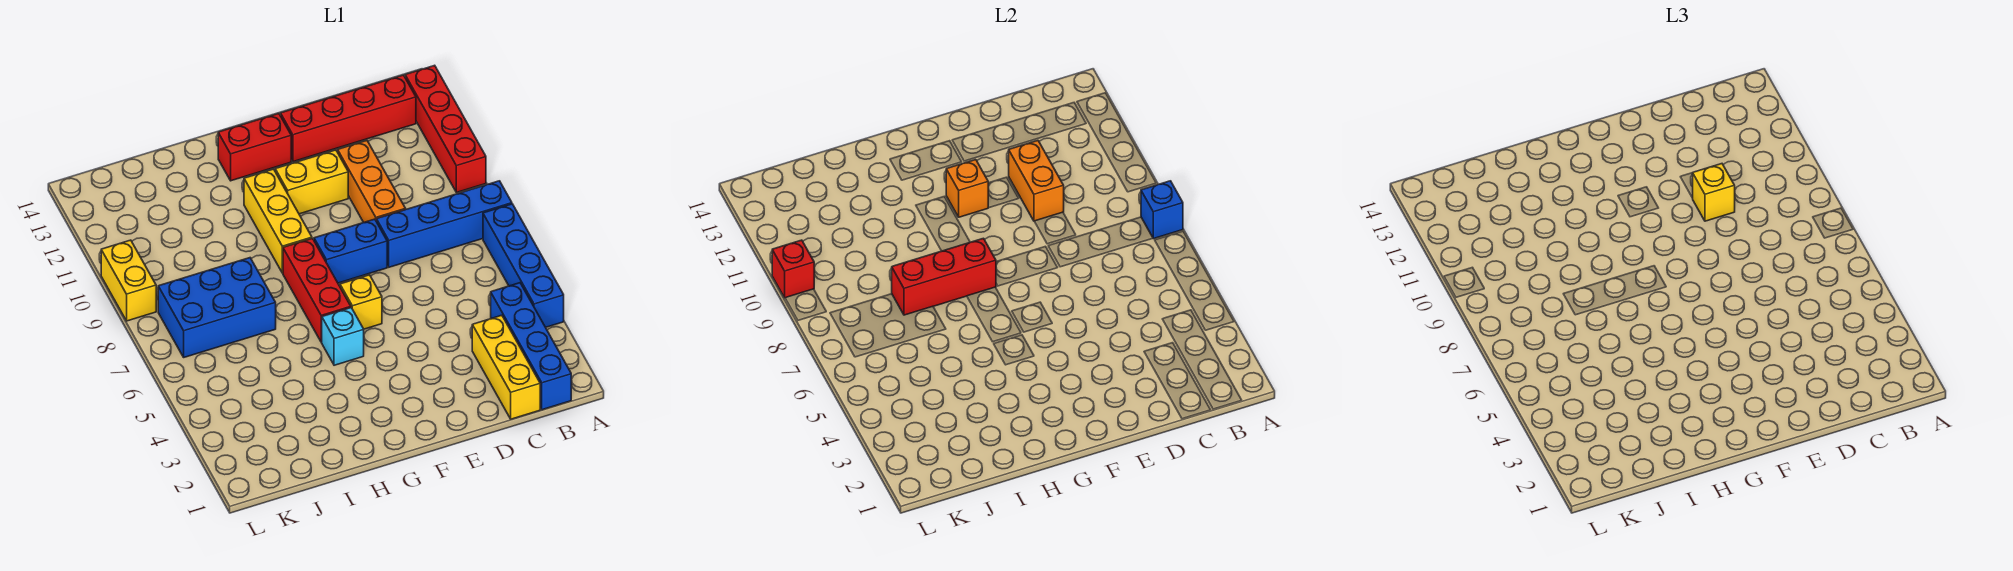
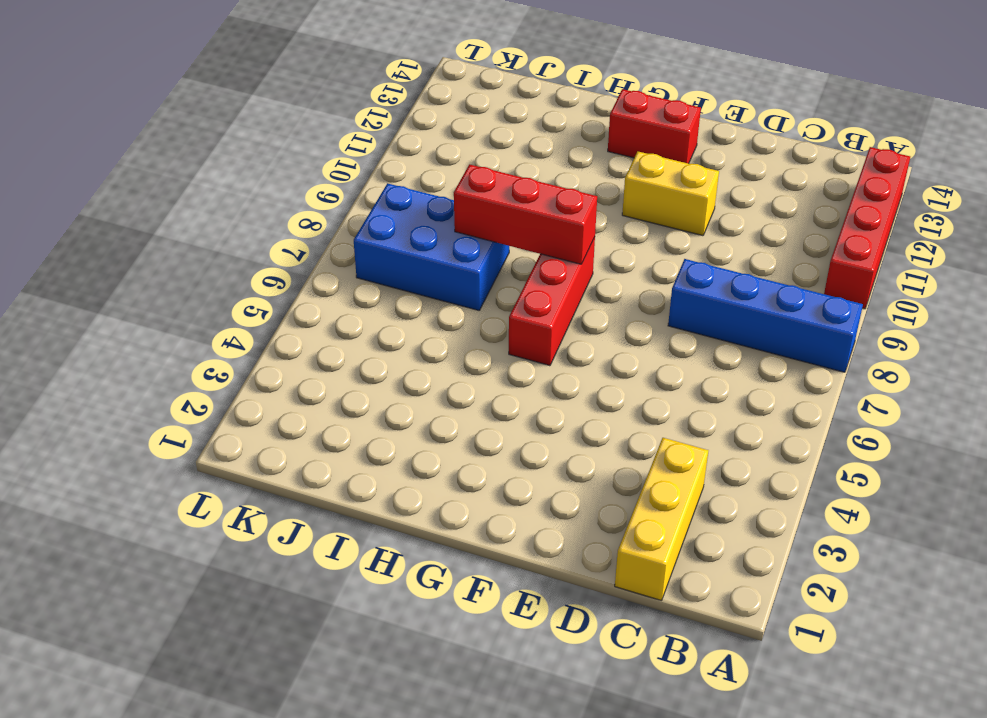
none -> blue brick A4:A7 level 1
none -> blue brick B1:B4 level 1
none -> red brick B13:E13 level 1

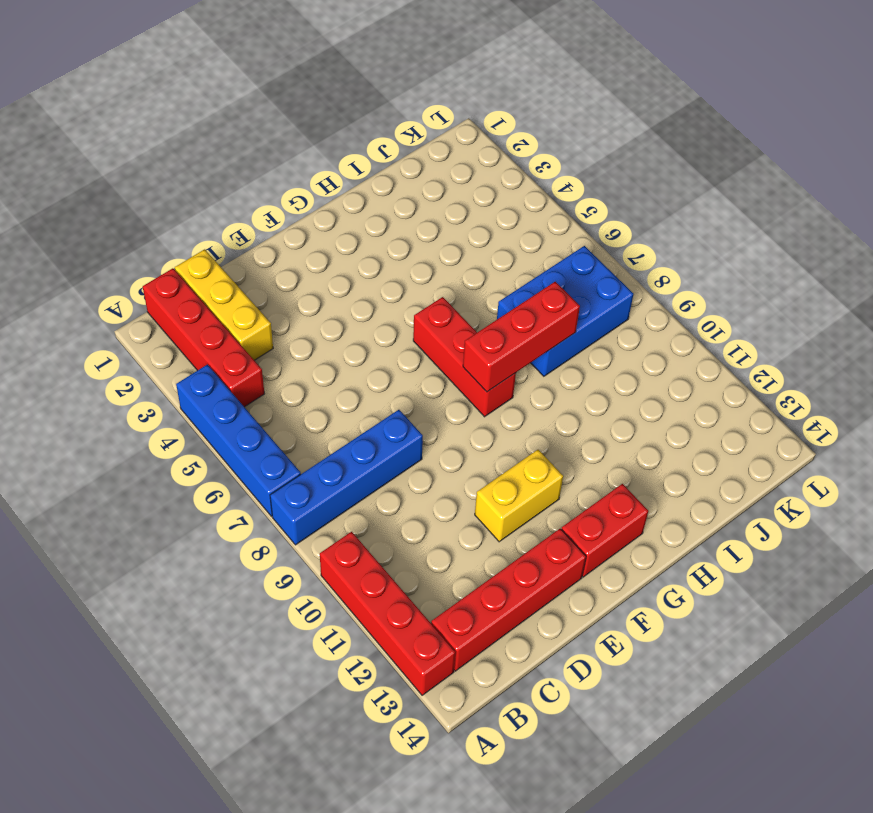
red brick B1:B4 level 1 -> blue brick B1:B4 level 1
none -> orange brick D9:D11 level 1
none -> blue brick E8:F8 level 1
none -> yellow brick F6 level 1

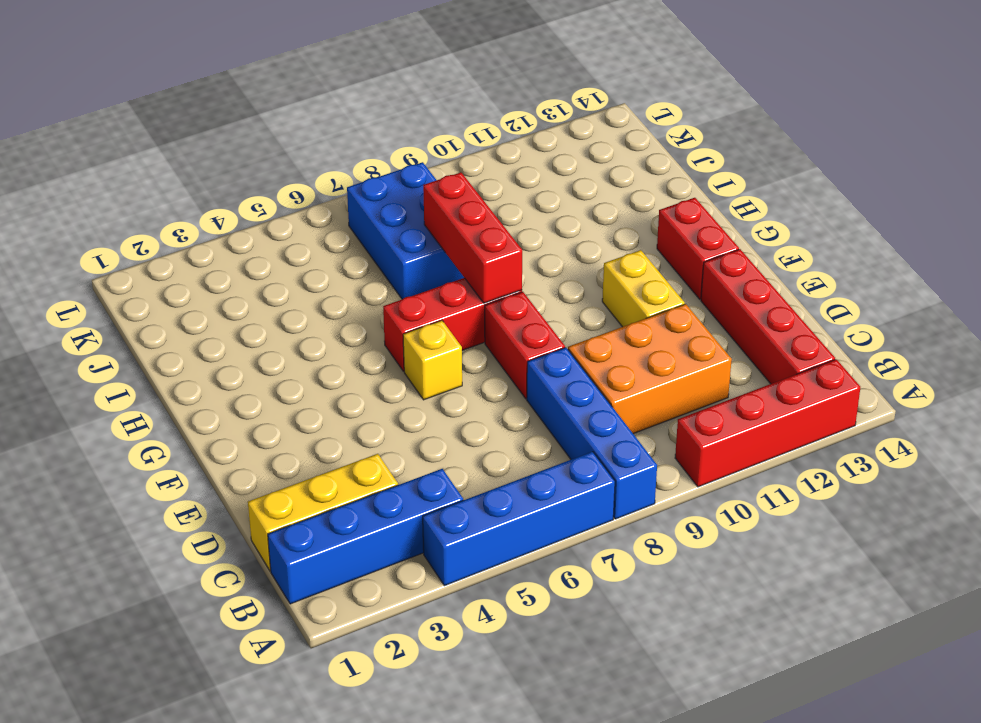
orange brick C9:D11 level 1 -> orange brick D9:D11 level 1
red brick E8:F8 level 1 -> blue brick E8:F8 level 1
none -> cyan brick G5 level 1
none -> yellow brick G9:G11 level 1
none -> yellow brick L9:L10 level 1

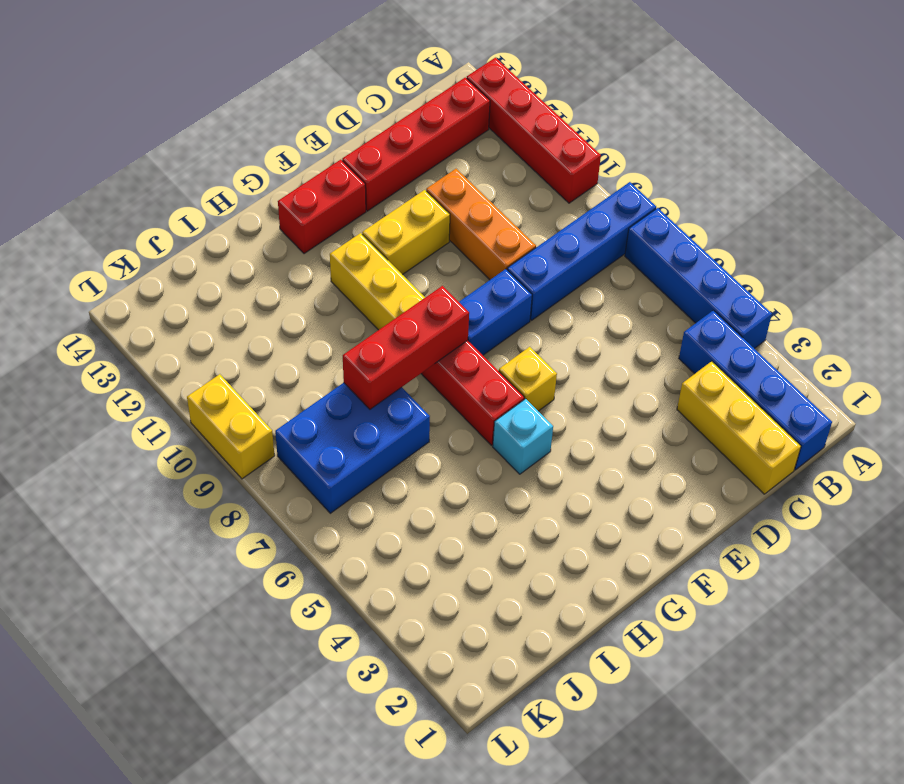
none -> blue brick A8 level 2
none -> orange brick D10:D11 level 2
none -> orange brick F11 level 2

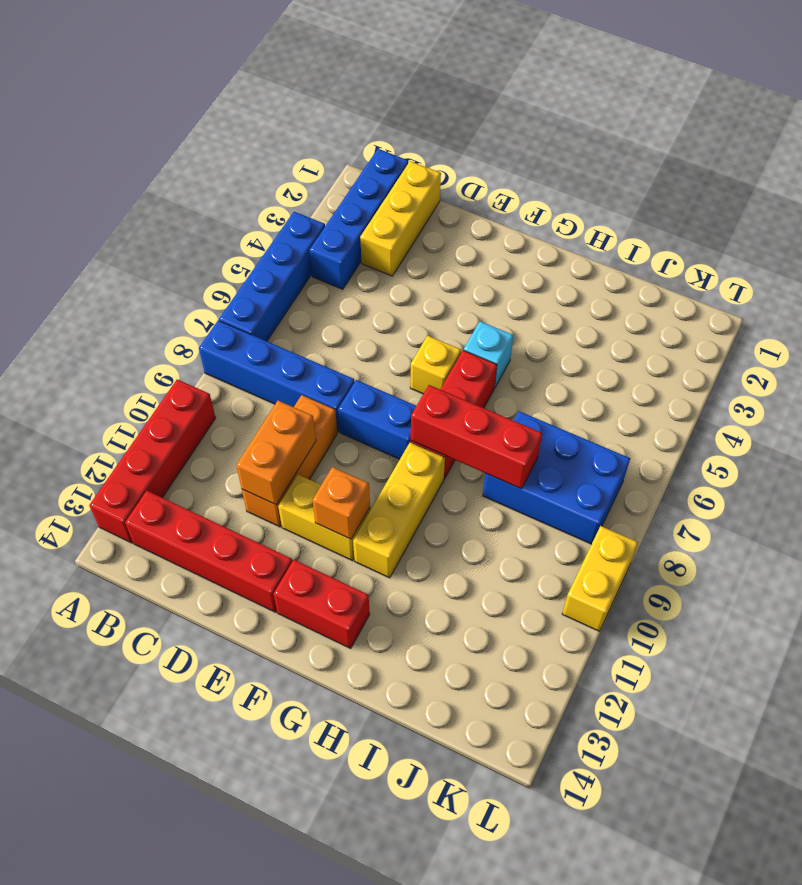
none -> blue brick A8 level 2
none -> red brick L10 level 2
none -> yellow brick D10 level 3

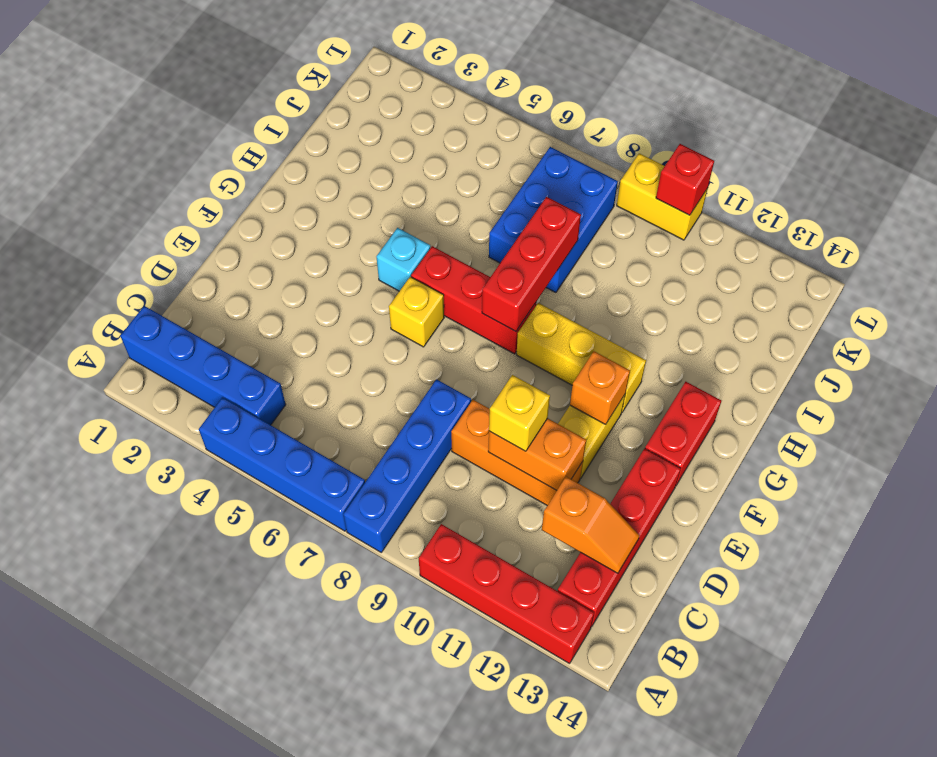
orange slope C12:C13 level 2 top 12 -> none
none -> yellow brick C1:C3 level 1
none -> blue brick E8:F8 level 1
none -> blue brick A8 level 2

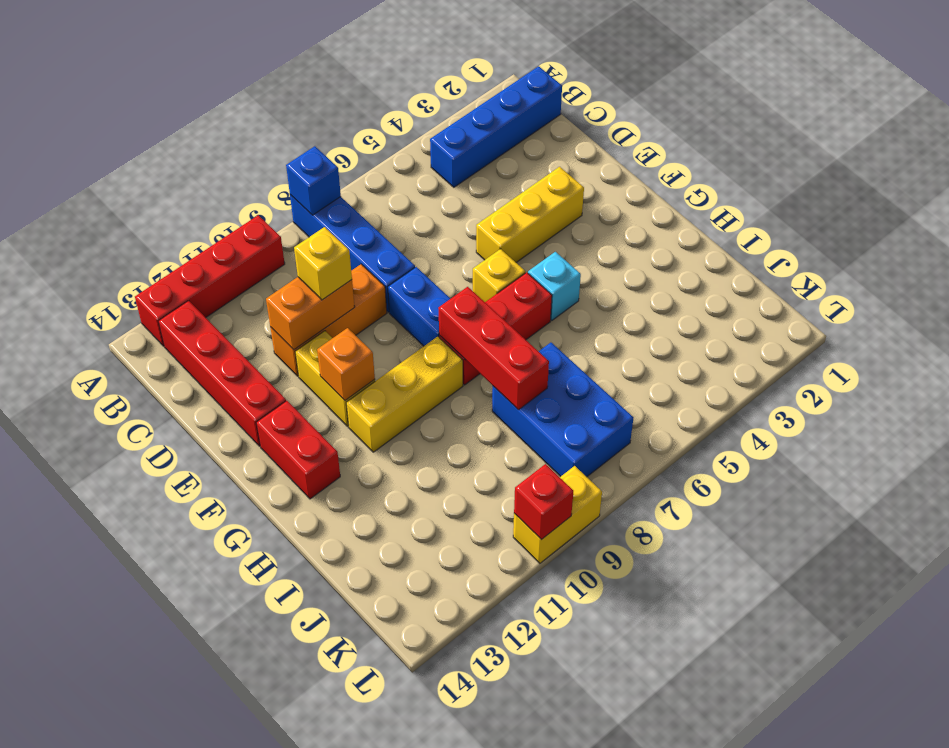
yellow brick E3:E5 level 1 -> yellow brick C1:C3 level 1
none -> blue brick A4:A7 level 1

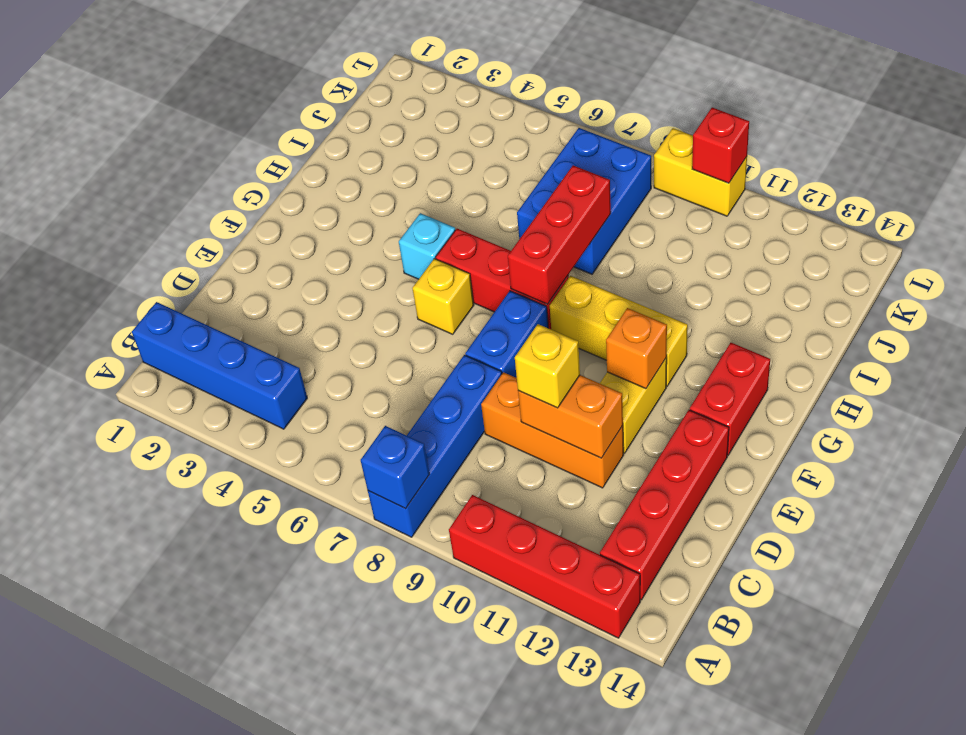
none -> blue brick A4:A7 level 1
none -> yellow brick C1:C3 level 1

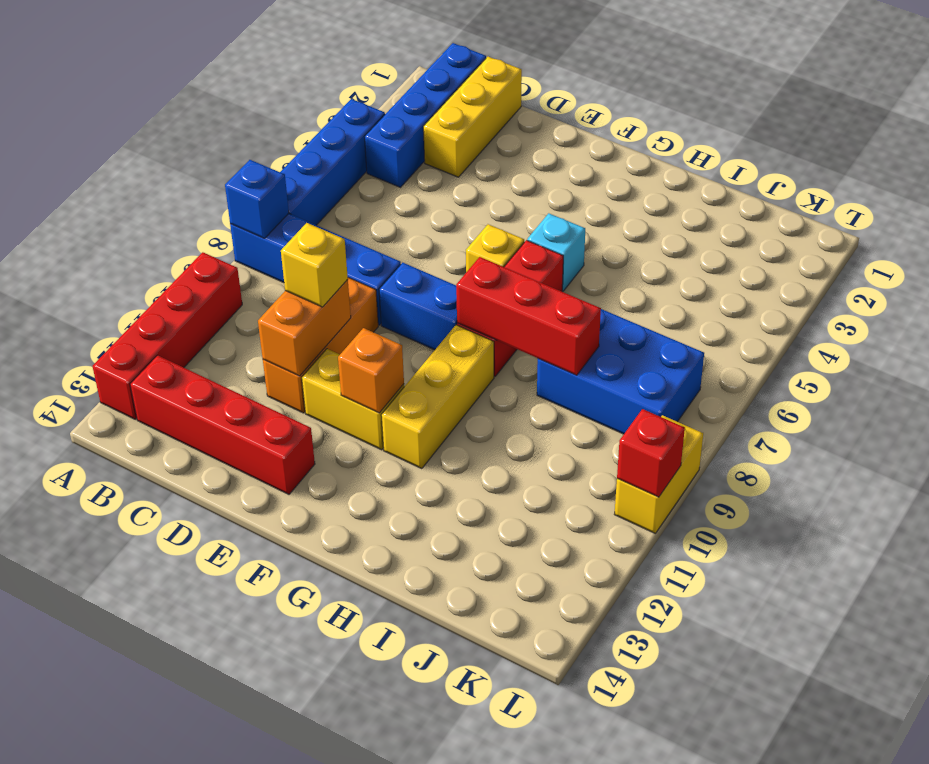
none -> red brick F13:G13 level 1

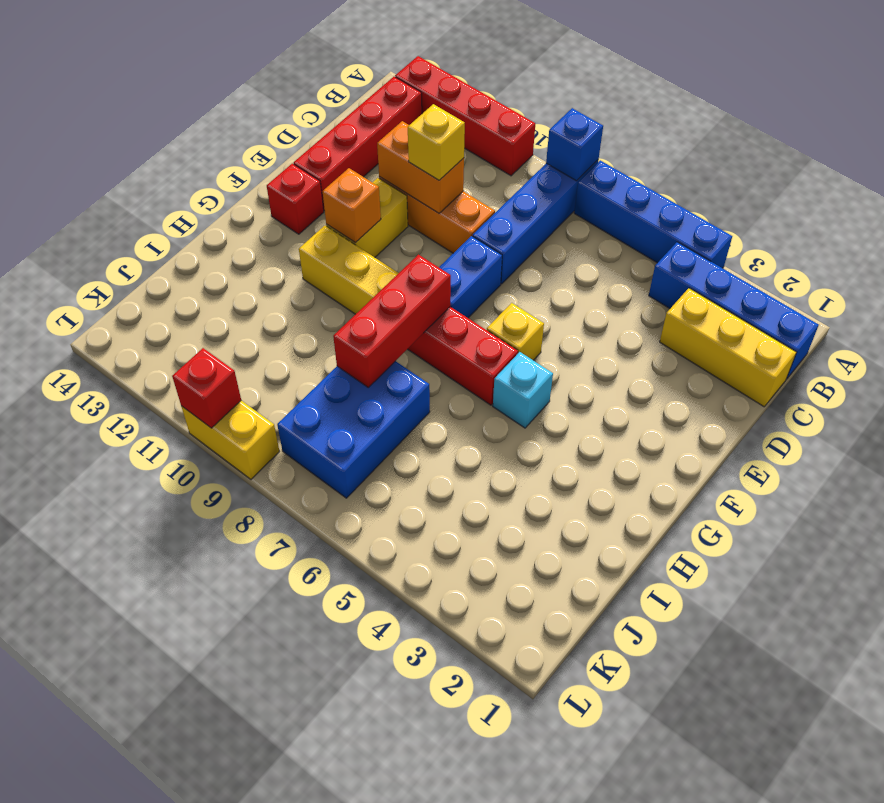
red brick F13 level 1 -> red brick F13:G13 level 1

